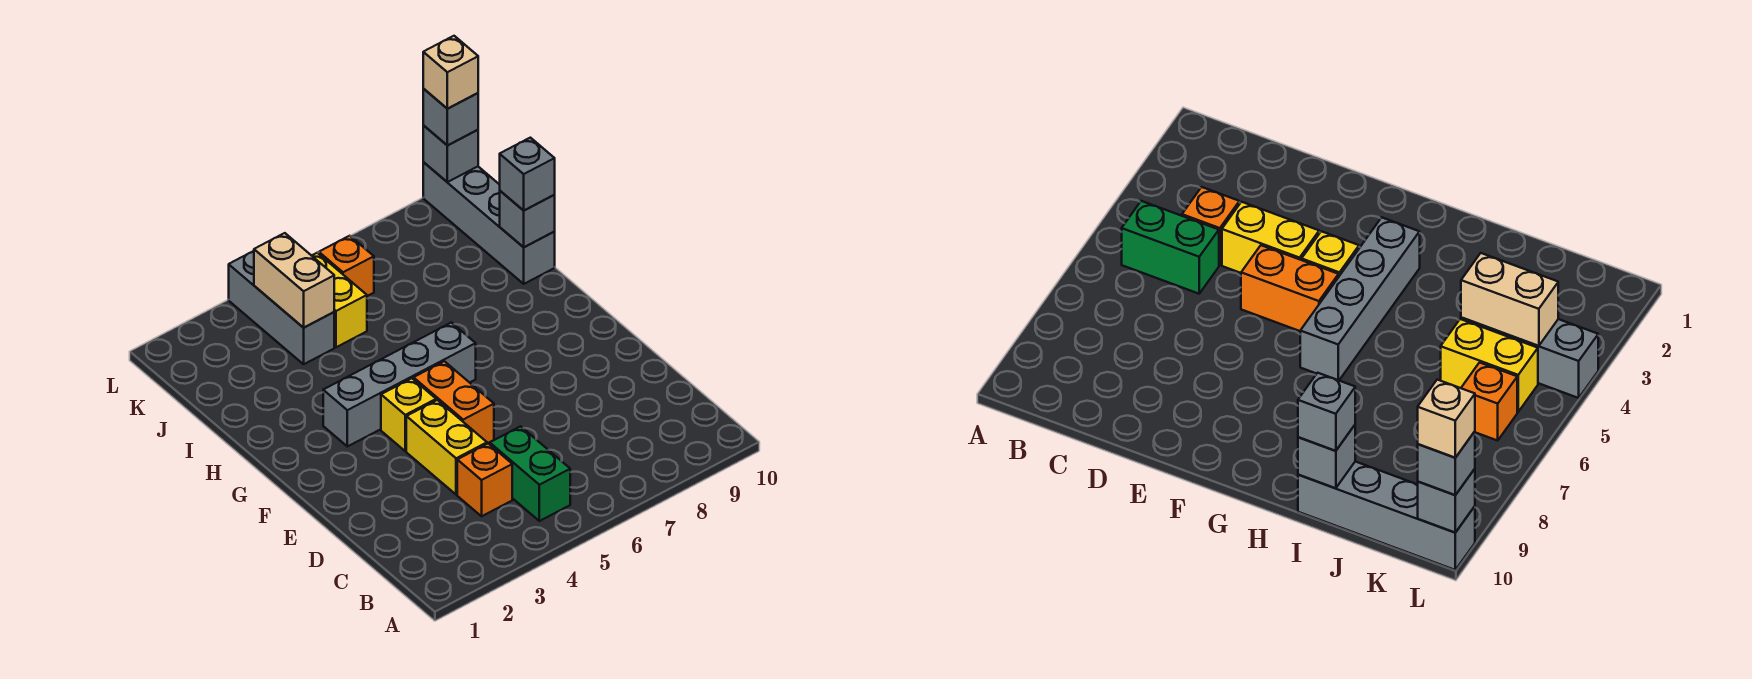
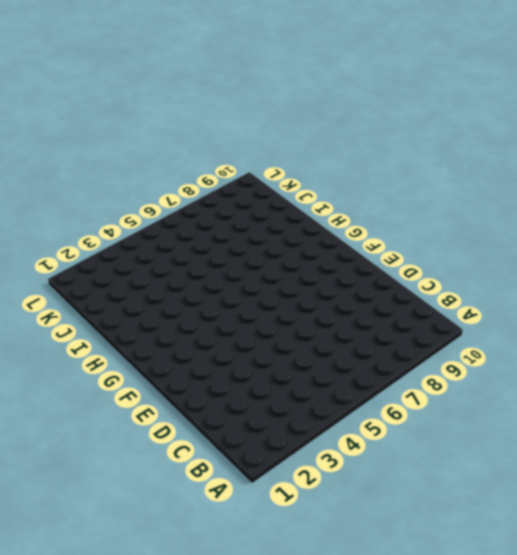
none -> green brick B5:C5 level 1
none -> orange brick C4 level 1
none -> yellow brick D4:E4 level 1

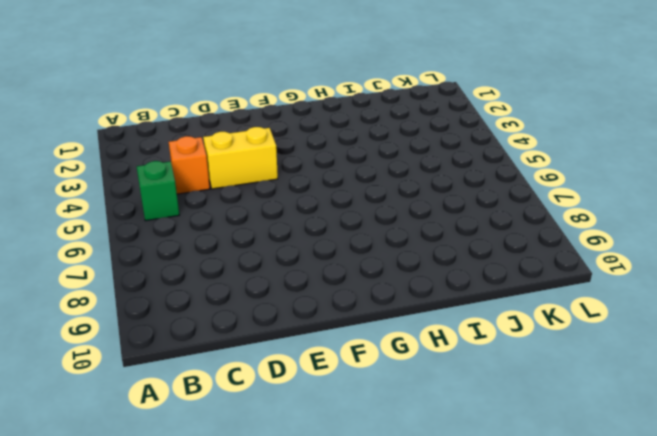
green brick B5 level 1 -> green brick B5:C5 level 1
none -> orange brick E5:F5 level 1
none -> yellow brick F4 level 1
none -> grey brick G3:G6 level 1

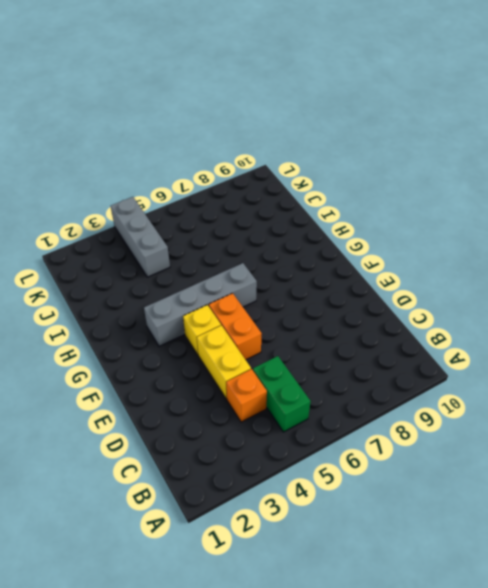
none -> grey brick I10:L10 level 1
none -> yellow brick J5:K5 level 1
none -> orange brick K6 level 1

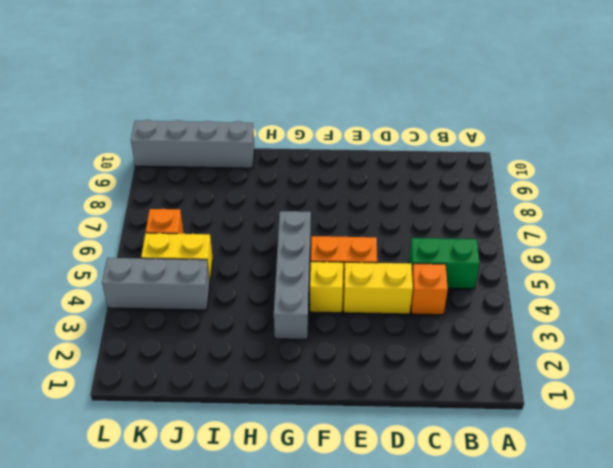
none -> grey brick I10 level 2
none -> tan brick J4:K4 level 2
none -> grey brick L10 level 2

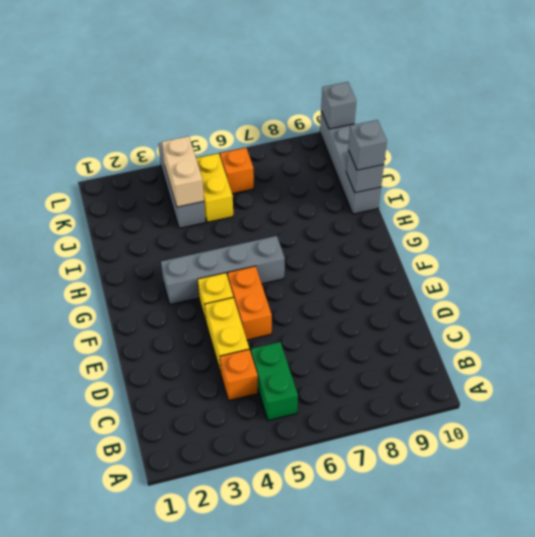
none -> grey brick L10 level 3
none -> tan brick L10 level 4

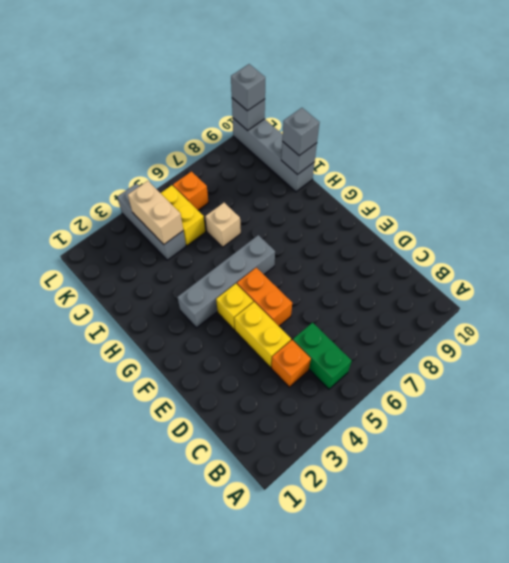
tan brick I6 level 1 -> tan brick L10 level 4

